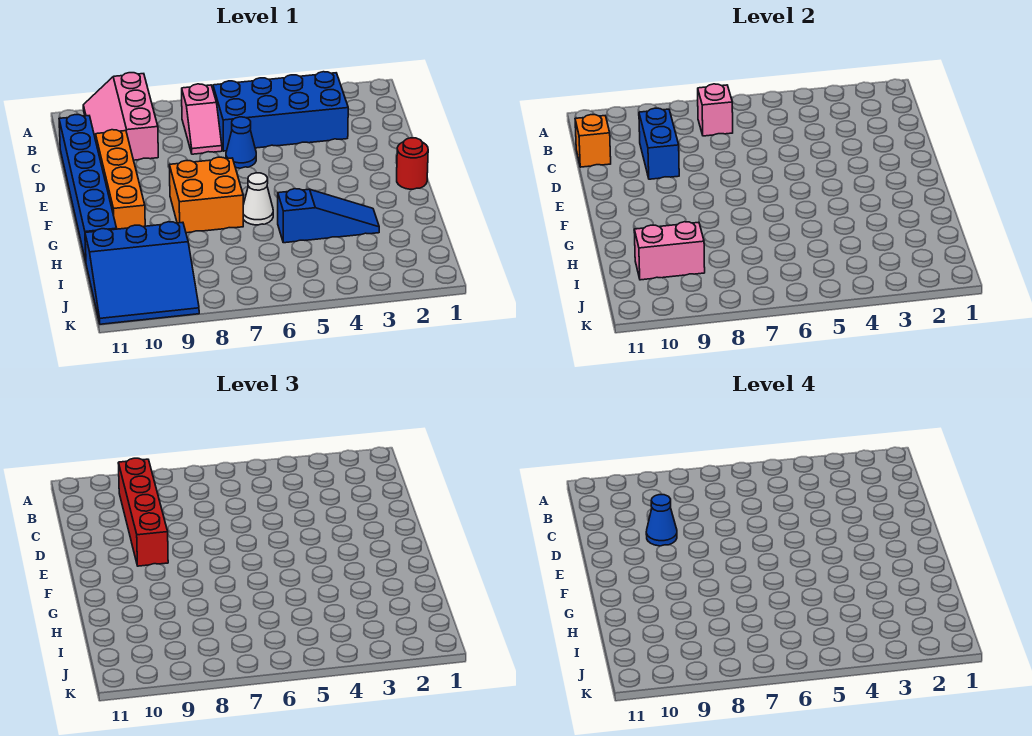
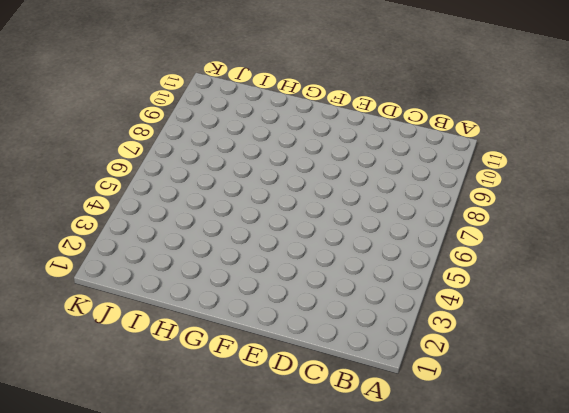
none -> pink slope A9:C10 level 1 top 9
none -> blue brick B3:C6 level 1
none -> pink slope B7:C7 level 1 top B

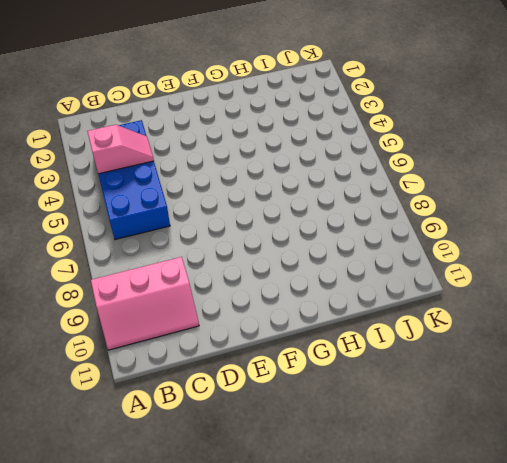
pink slope B4:C4 level 2 top B -> pink slope B7:C7 level 1 top B
none -> blue brick C11:H11 level 1
none -> blue cone D6 level 1
none -> orange brick D10:G10 level 1

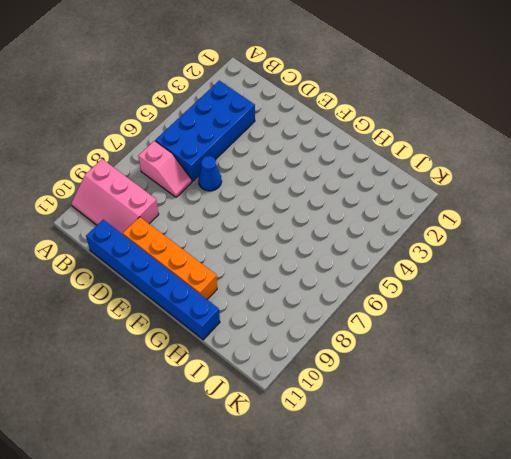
none -> red round brick F1 level 1
none -> orange brick F7:G8 level 1
none -> white cone G6 level 1

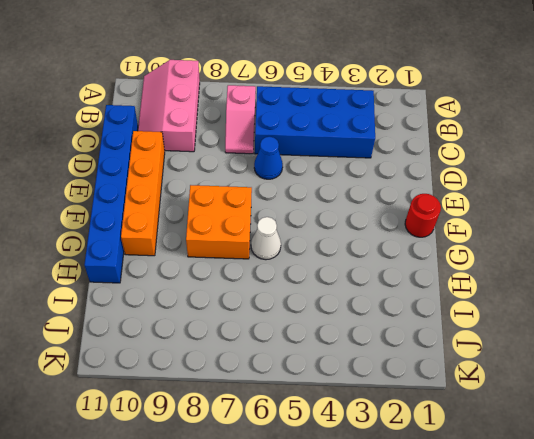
none -> blue slope H3:H5 level 1 top 5
none -> blue slope I9:K11 level 1 top I
none -> pink brick B7 level 2

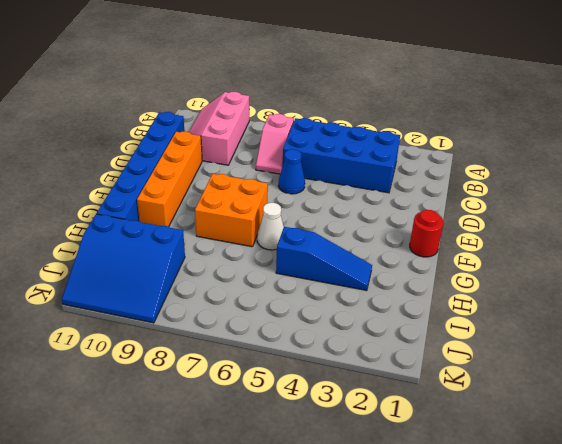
none -> pink brick B7 level 2
none -> blue brick C9:D9 level 2
none -> orange brick C11 level 2

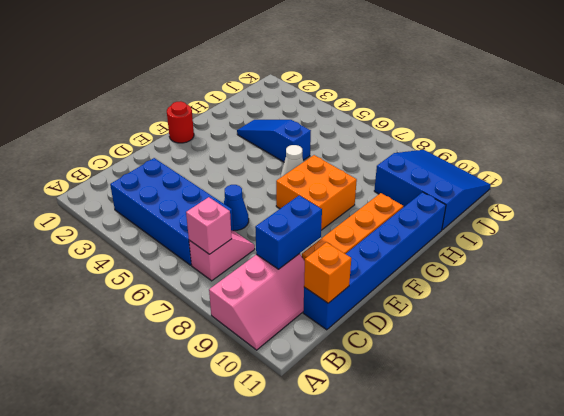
none -> pink brick I9:I10 level 2
none -> red brick B9:E9 level 3
none -> blue cone D9 level 4

